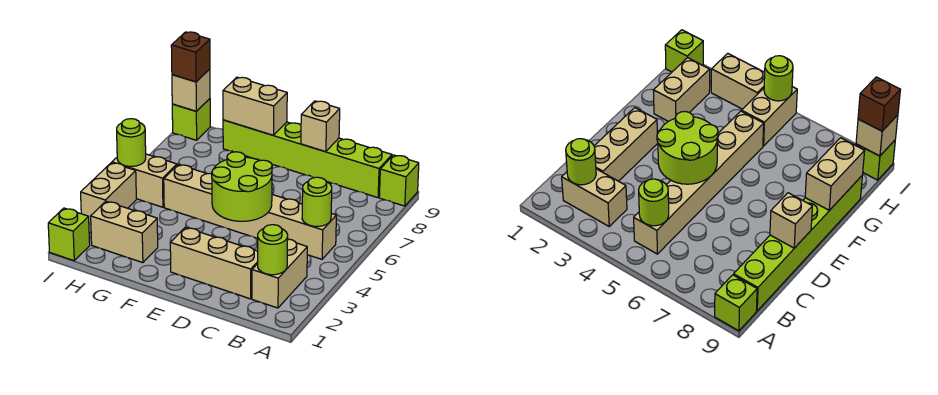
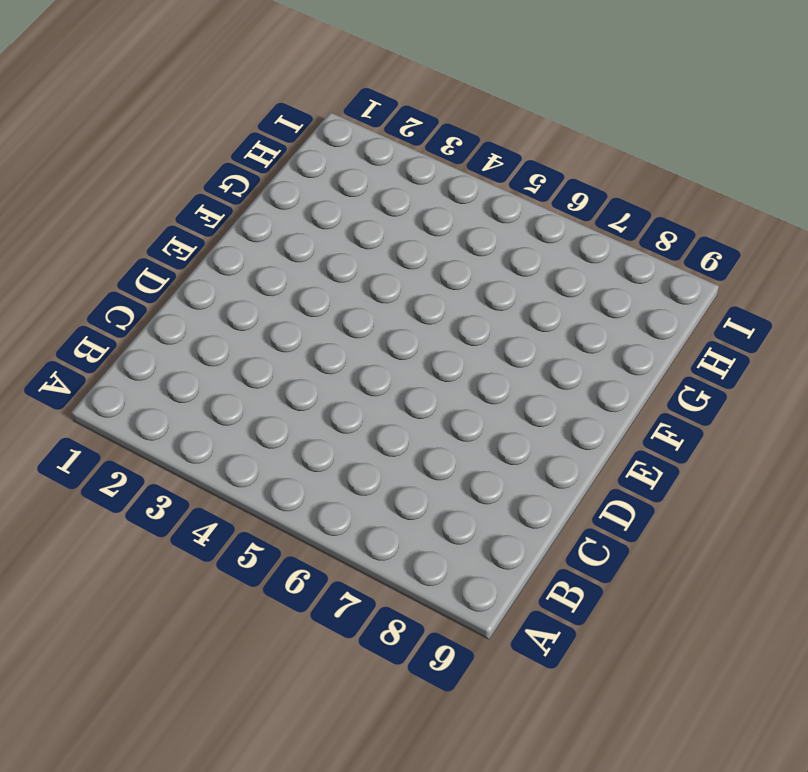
none -> lime brick A9 level 1
none -> tan brick B2:B3 level 1
none -> tan brick B5:G5 level 1

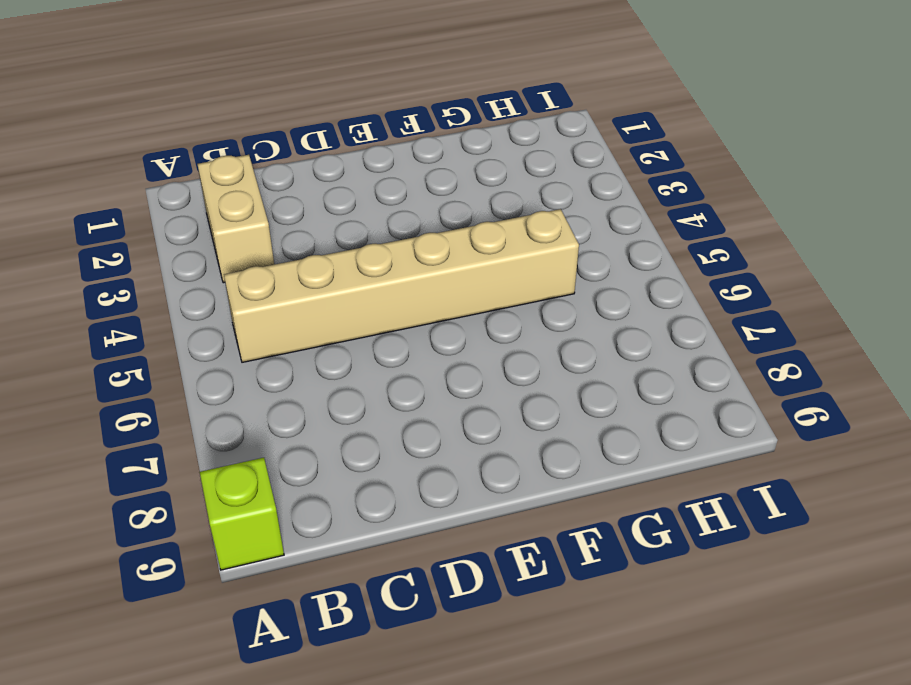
none -> lime brick B9:G9 level 1
none -> tan brick C2:E2 level 1
none -> tan brick G2:H2 level 1

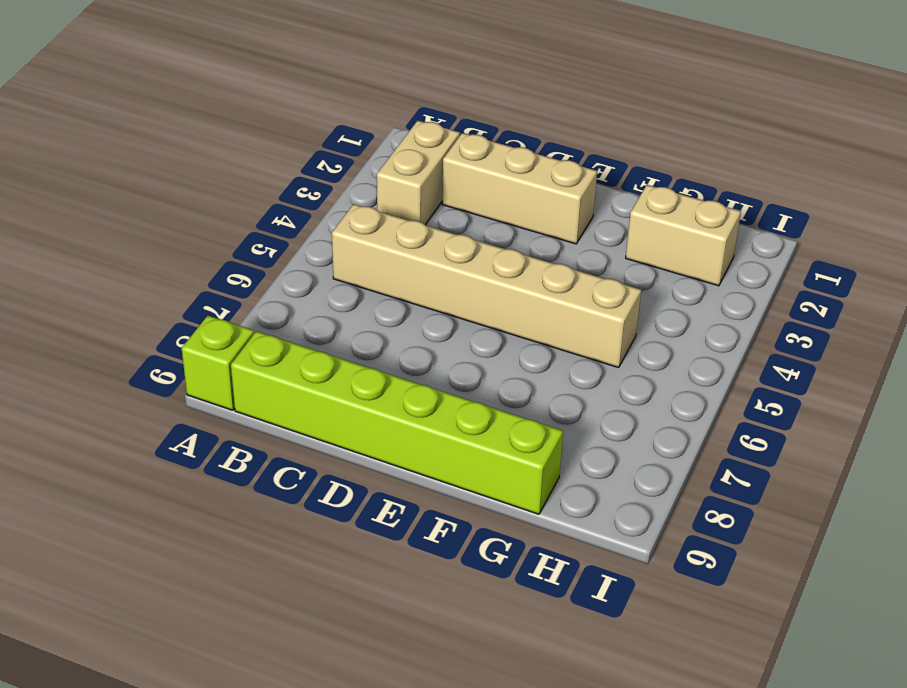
none -> tan brick H5:I5 level 1
none -> lime brick I1 level 1
none -> tan brick I3:I4 level 1

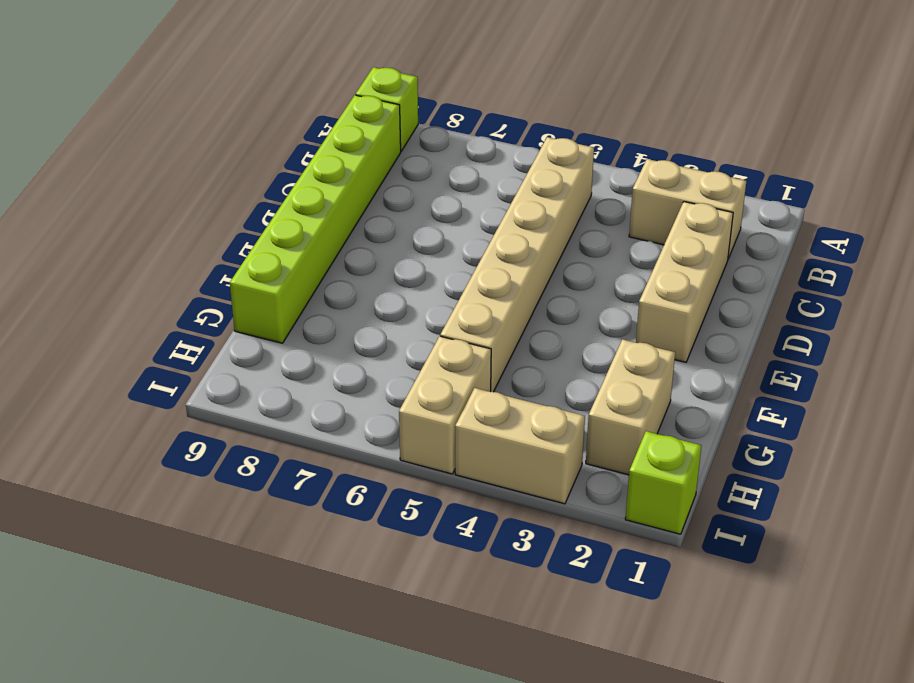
none -> lime brick I9 level 1
none -> lime round brick B2 level 2
none -> lime round brick B5 level 2

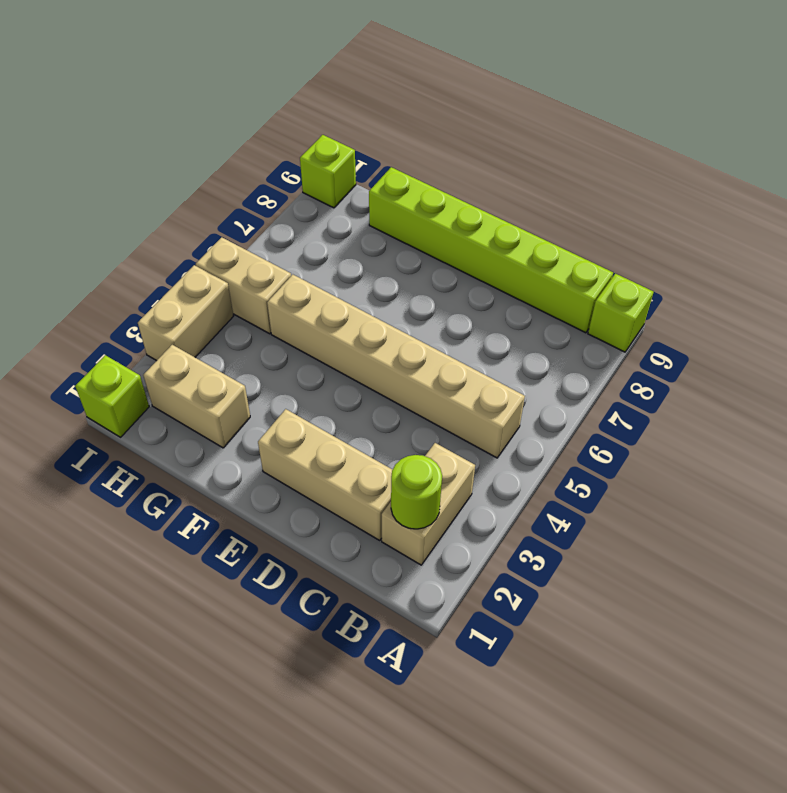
none -> lime round brick B5 level 2
none -> lime round brick D4:E5 level 2
none -> tan brick D9 level 2

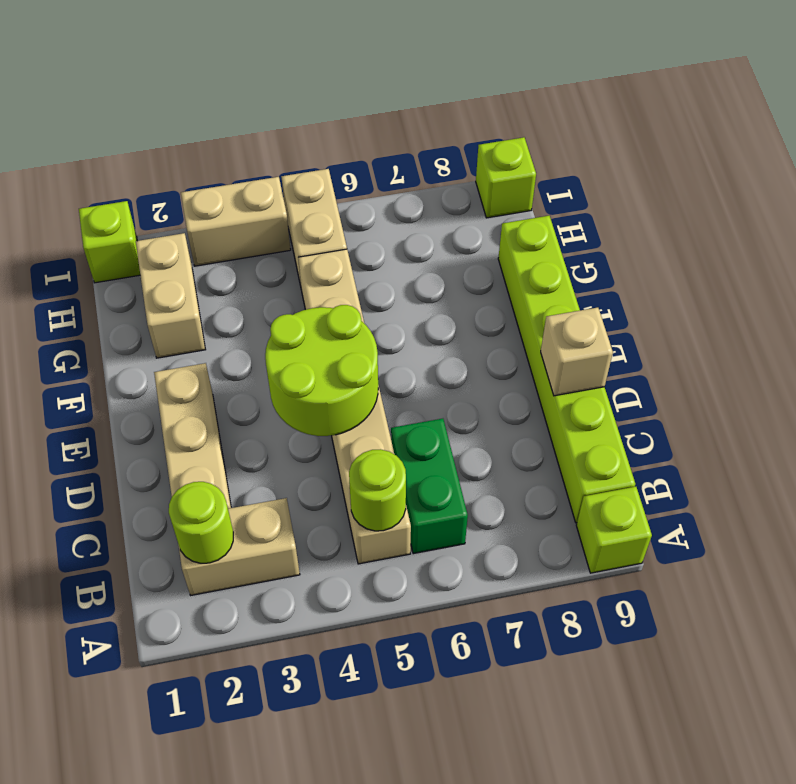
green brick B6:C6 level 1 -> none
none -> tan brick F9:G9 level 2
none -> lime round brick I5 level 2
none -> tan brick I9 level 2

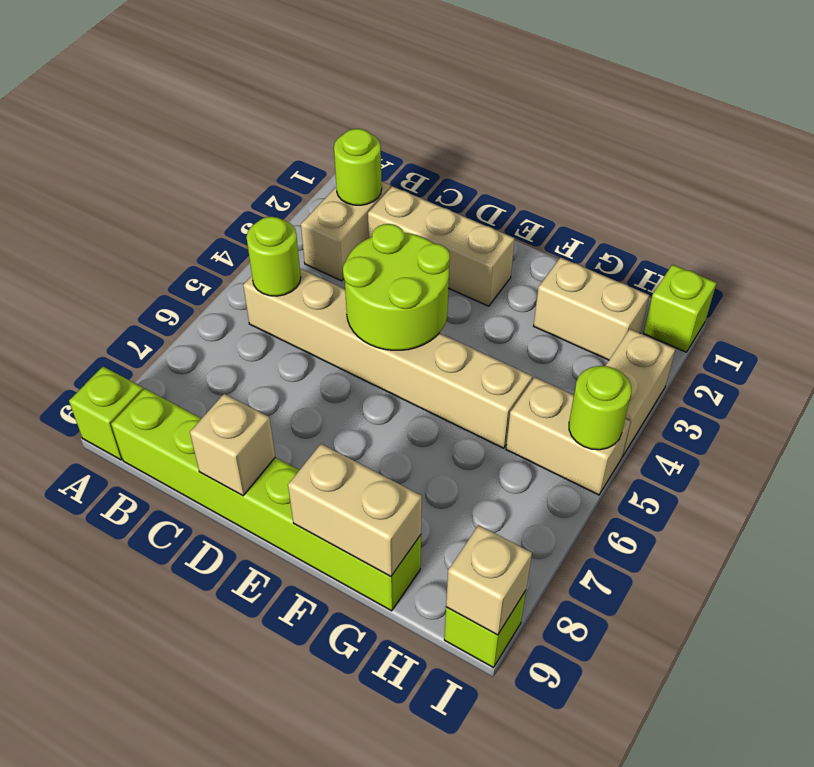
none -> brown brick I9 level 3

